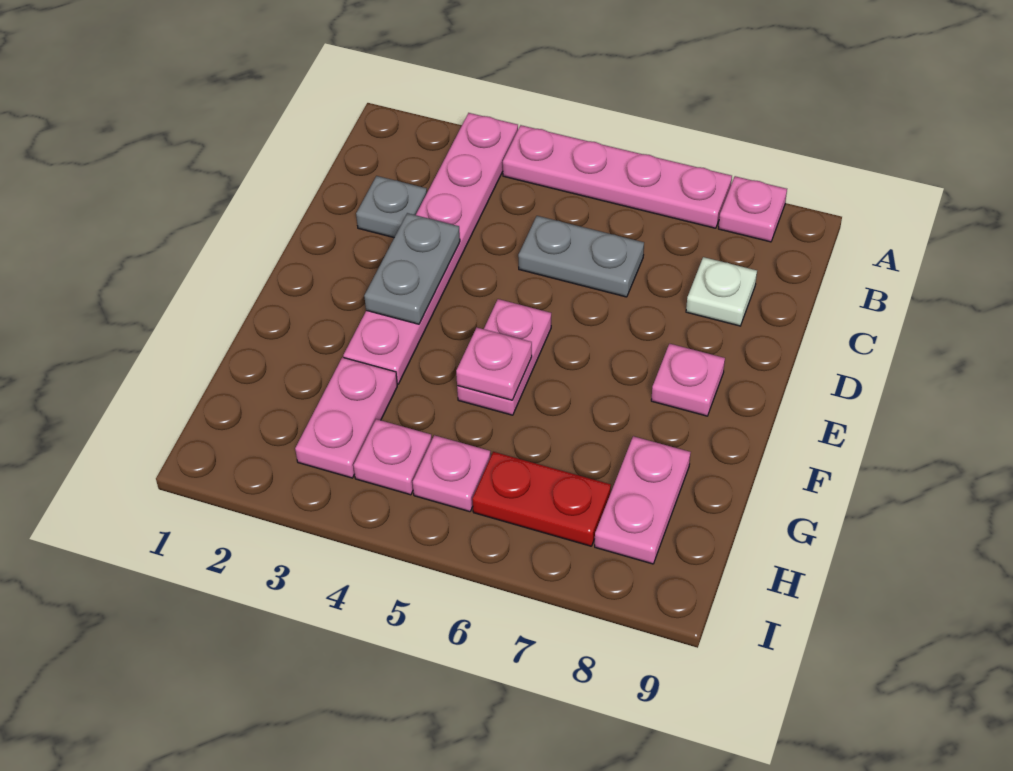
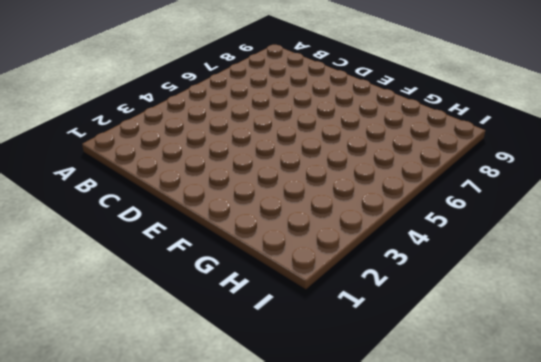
none -> pink plate A3:F3 level 1
none -> pink plate A4:A7 level 1
none -> pink plate A8 level 1

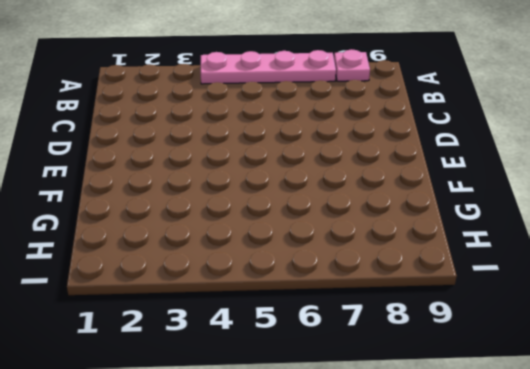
none -> pink plate A3:F3 level 1
none -> grey plate C2 level 1
none -> grey plate C5:C6 level 1

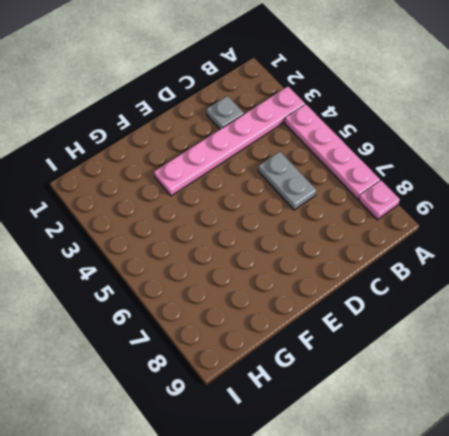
none -> white plate C8 level 1
none -> pink plate E5:F5 level 1
none -> pink plate E8 level 1

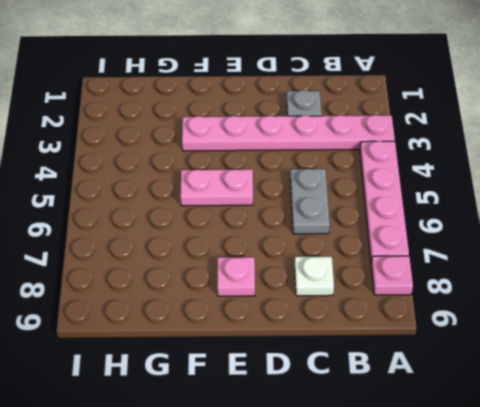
none -> pink plate G3:H3 level 1
none -> pink plate G8:H8 level 1
none -> pink plate H4 level 1

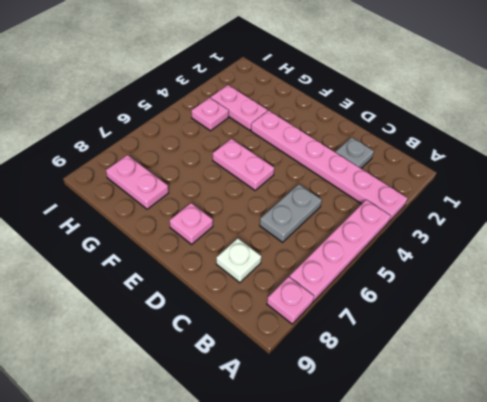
none -> pink plate H5 level 1
none -> red plate H6:H7 level 1
none -> grey plate D3:E3 level 2

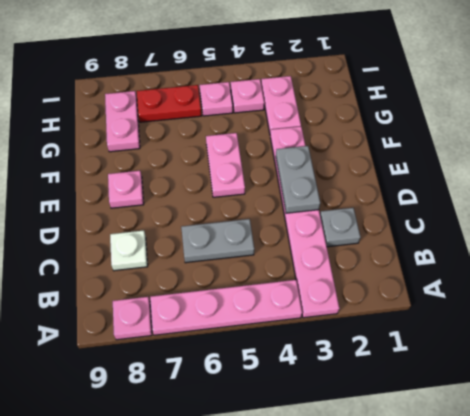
none -> pink plate F5 level 2

